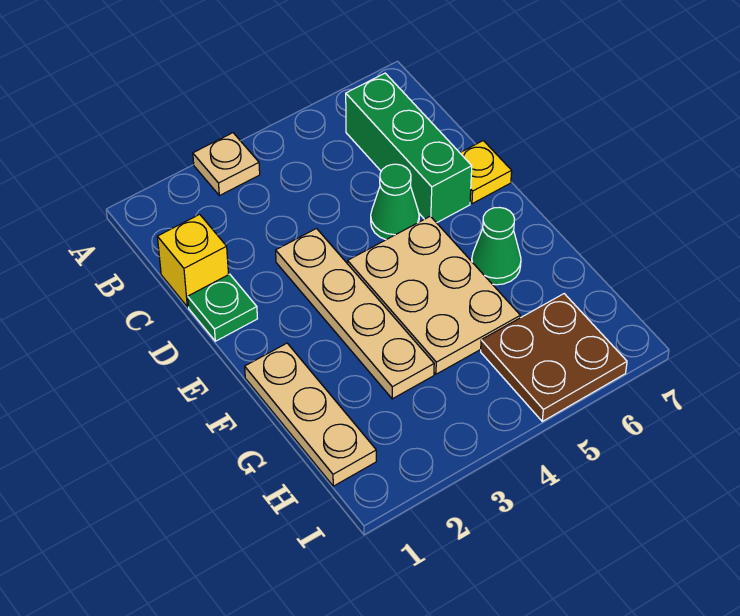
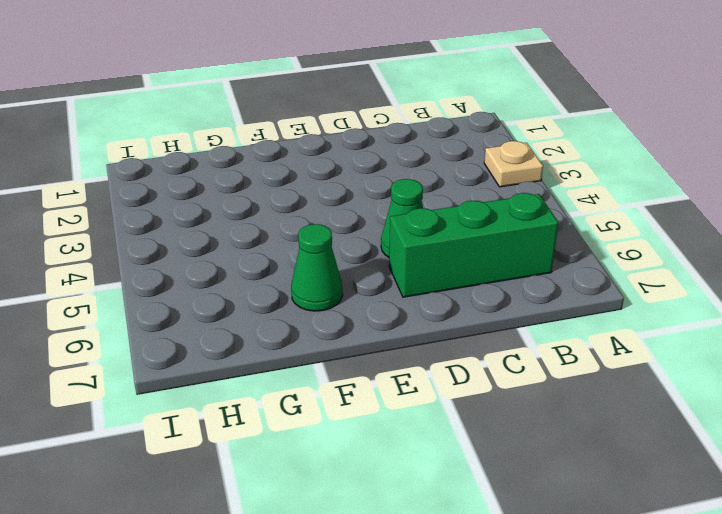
none -> yellow brick C1 level 1
none -> green plate D1 level 1

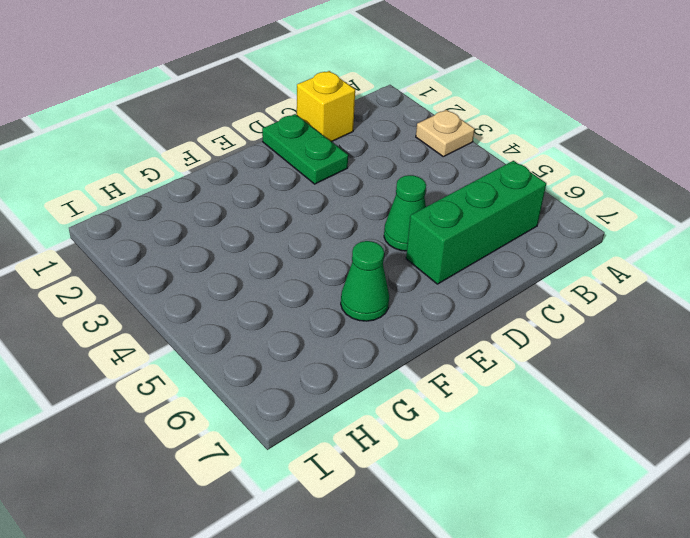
green plate D1:D2 level 1 -> green plate D1 level 1
none -> tan plate D3:G3 level 1
none -> yellow plate D7 level 1

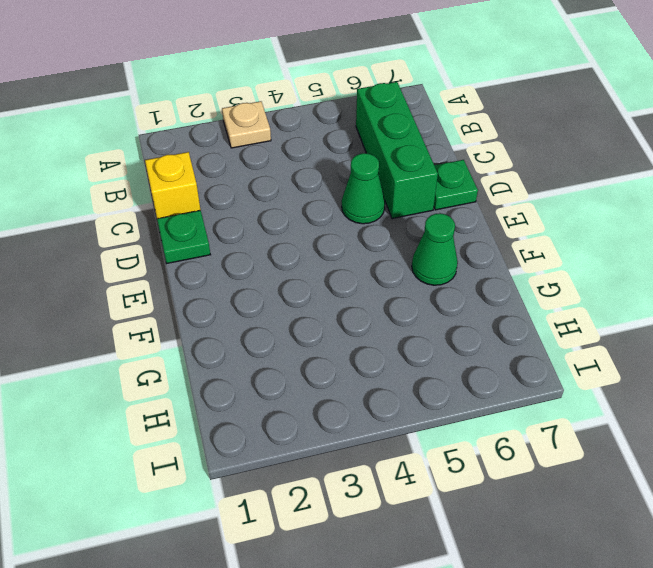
green plate D7 level 1 -> yellow plate D7 level 1
none -> tan plate D3:G3 level 1
none -> tan plate E4:G5 level 1

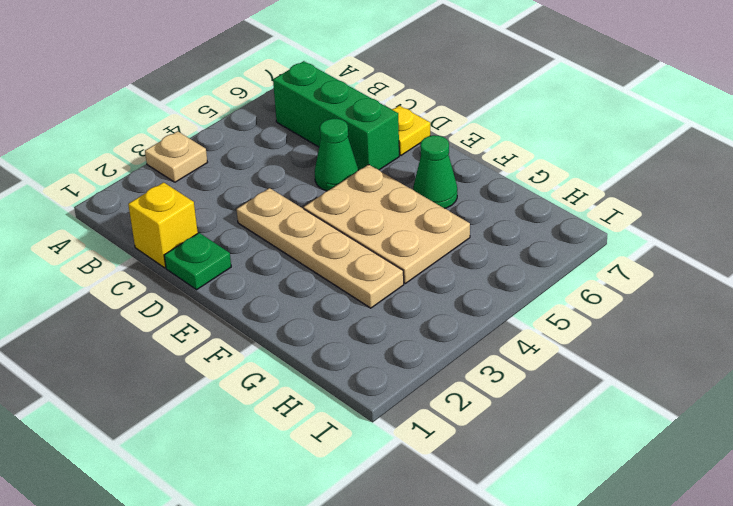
none -> tan plate F1:H1 level 1
none -> brown plate H5:I6 level 1

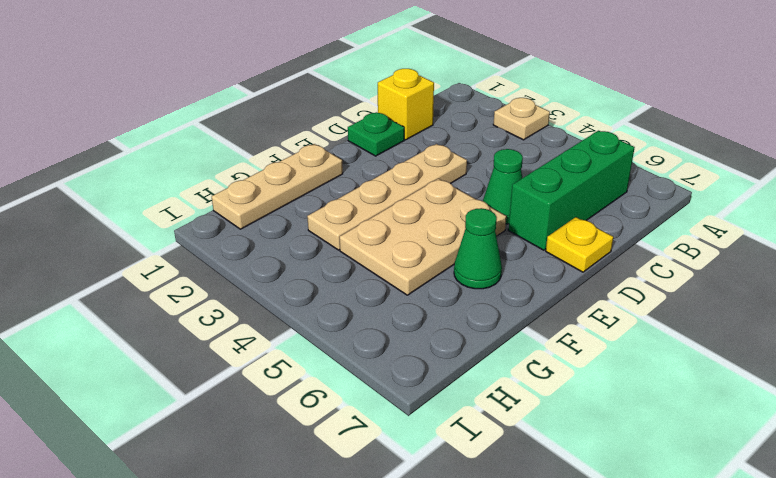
none -> brown plate H5:I6 level 1

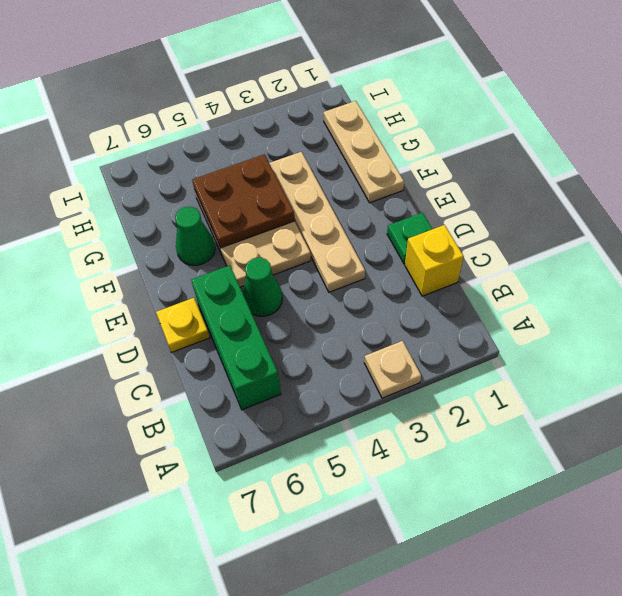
brown plate F4:G5 level 2 -> brown plate H5:I6 level 1

